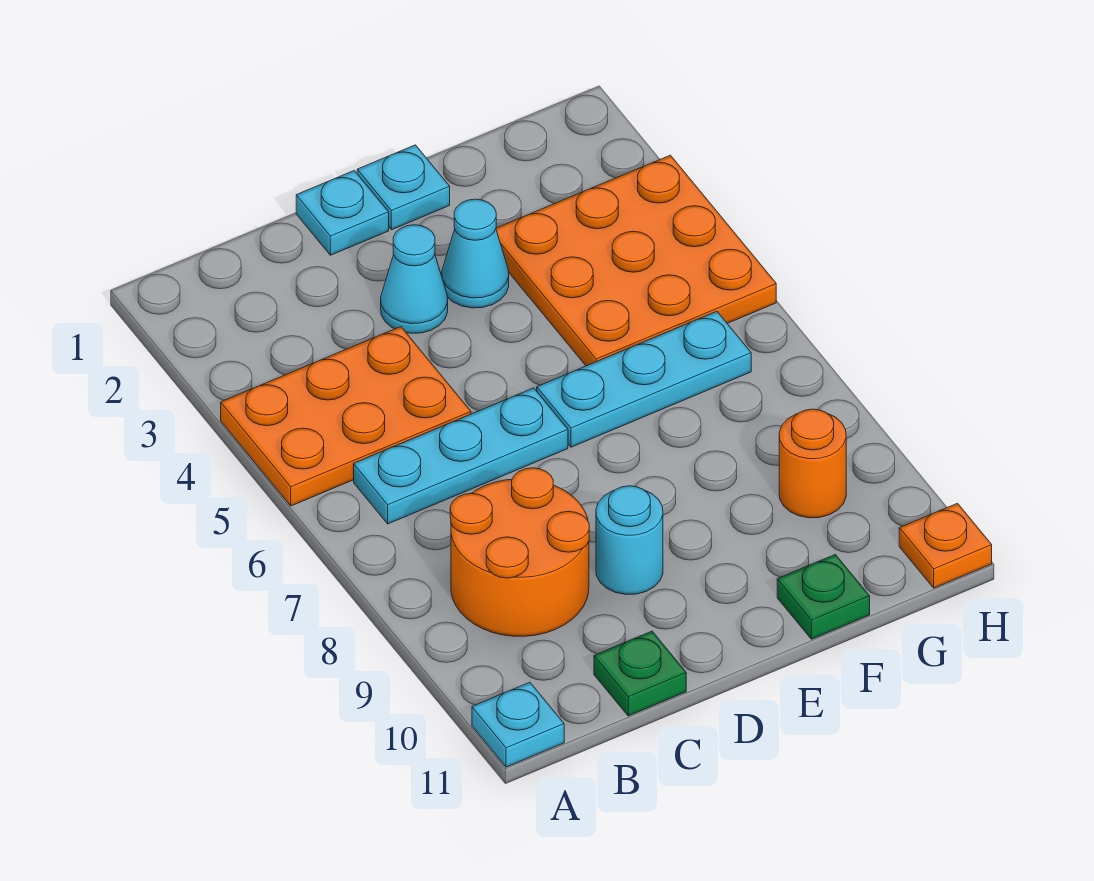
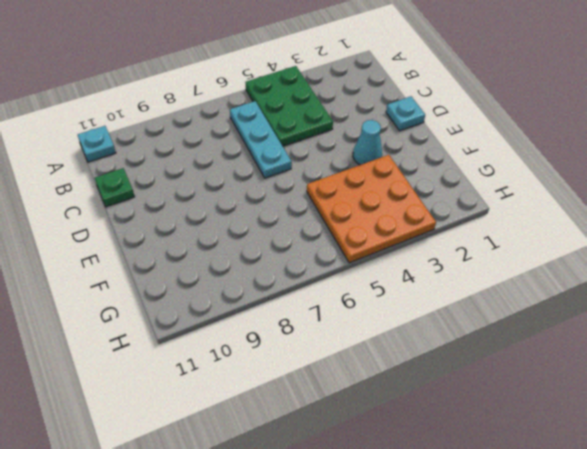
green plate A4:C5 level 1 -> orange plate A4:C5 level 1
none -> orange round brick B8:C9 level 1
none -> cyan cone D3 level 1
none -> cyan round brick D9 level 1

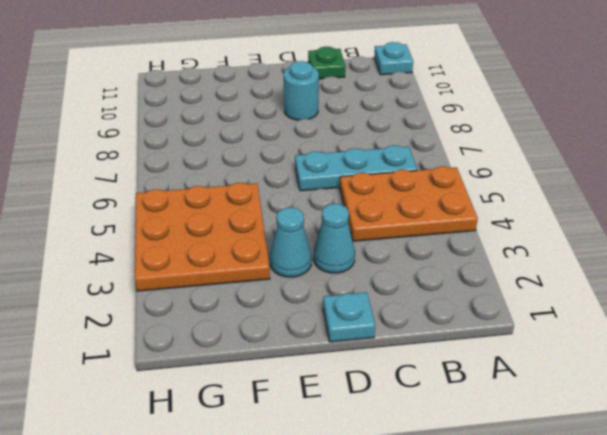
none -> orange round brick B8:C9 level 1
none -> cyan plate E1 level 1
none -> cyan plate E6:G6 level 1

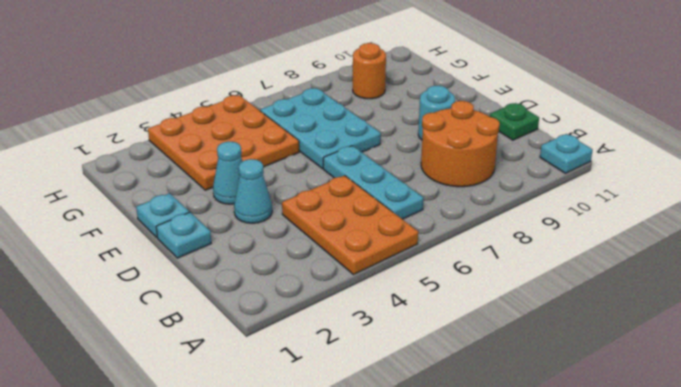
cyan plate E6:G7 level 1 -> cyan plate E6:G6 level 1
none -> green plate F11 level 1
none -> orange plate H11 level 1

